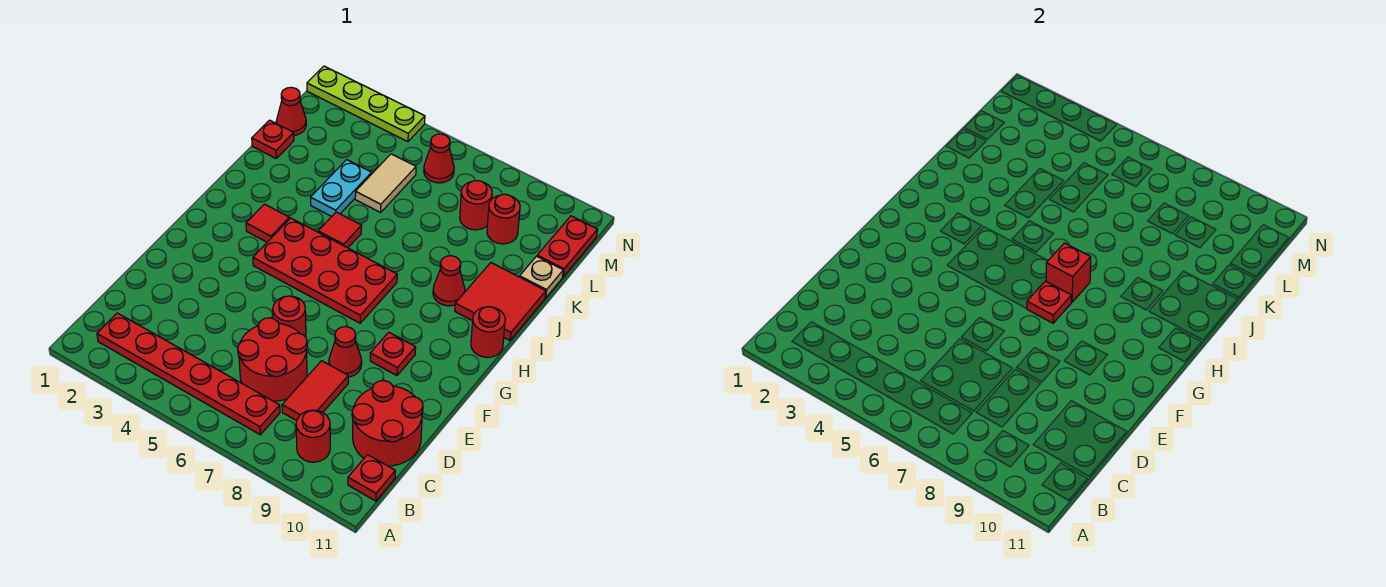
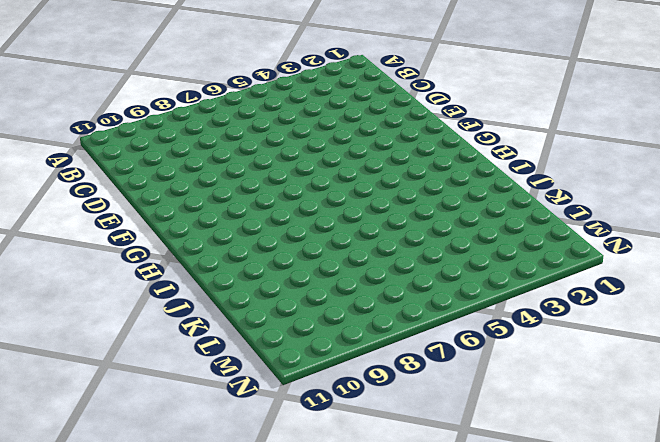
none -> red plate B2:B7 level 1
none -> red round brick B9 level 1
none -> red plate B11 level 1

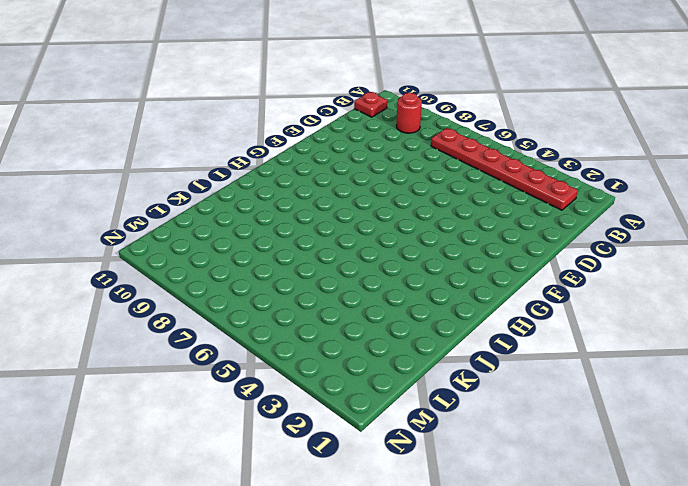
none -> red round brick C6:D7 level 1
none -> red tile C8:D8 level 1
none -> red round brick C10:D11 level 1

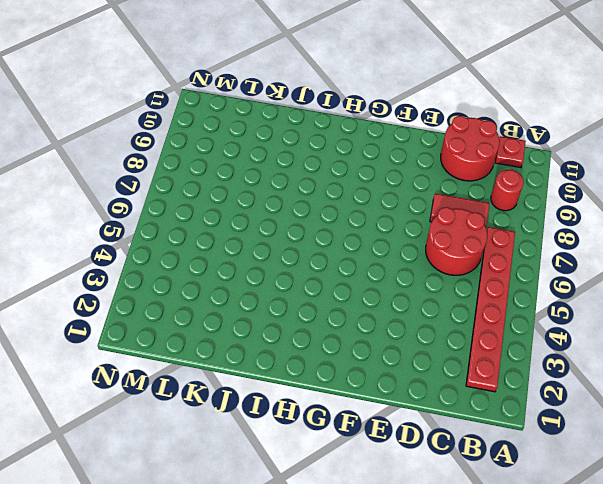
none -> red round brick E6 level 1
none -> red cone E8 level 1
none -> red plate F9 level 1

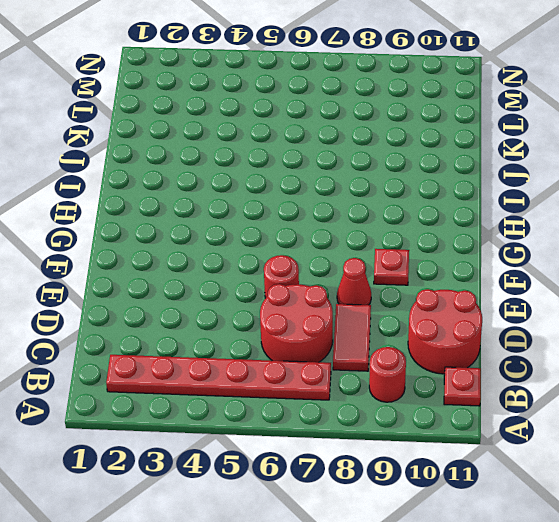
none -> red plate G4:H7 level 1
none -> red tile H3 level 1
none -> red round brick H11 level 1

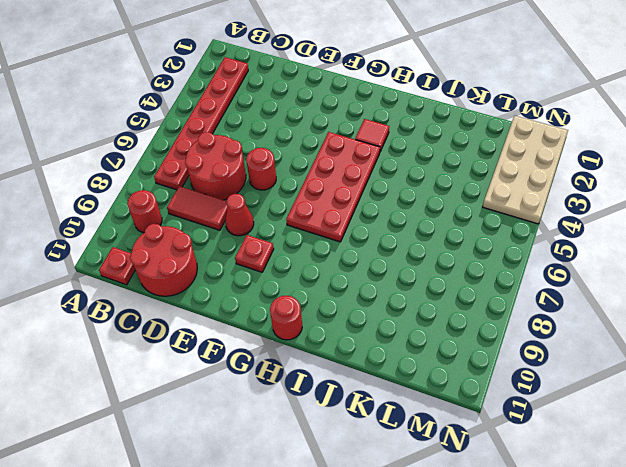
tan plate M1:N4 level 1 -> lime plate N1:N4 level 1
none -> red tile I5 level 1
none -> red cone I9 level 1
none -> red tile I10:J11 level 1

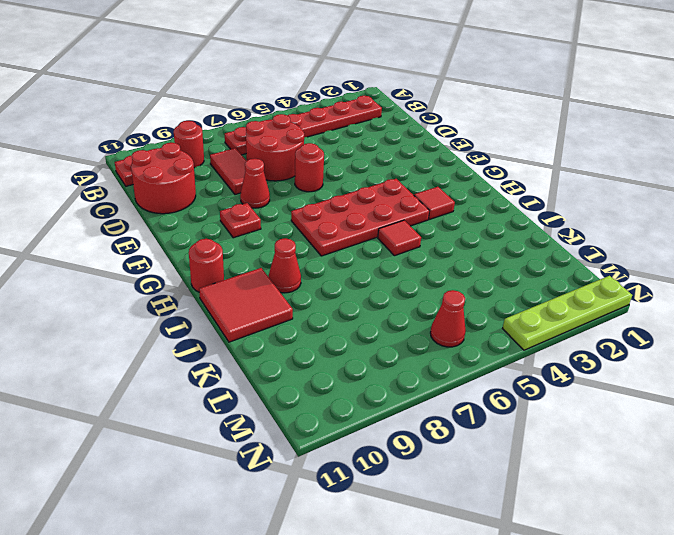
none -> cyan plate J4:K4 level 1
none -> red plate K1 level 1
none -> tan tile K5:L5 level 1

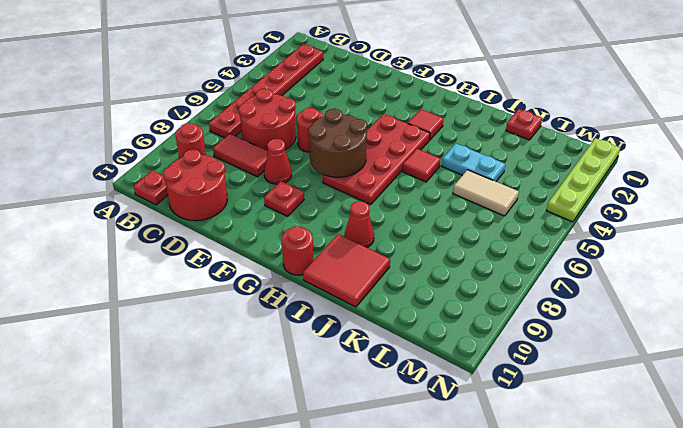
brown round brick F6:G7 level 2 -> red plate G7 level 2
none -> tan plate K11 level 1
none -> red cone L1 level 1
none -> red round brick L8 level 1

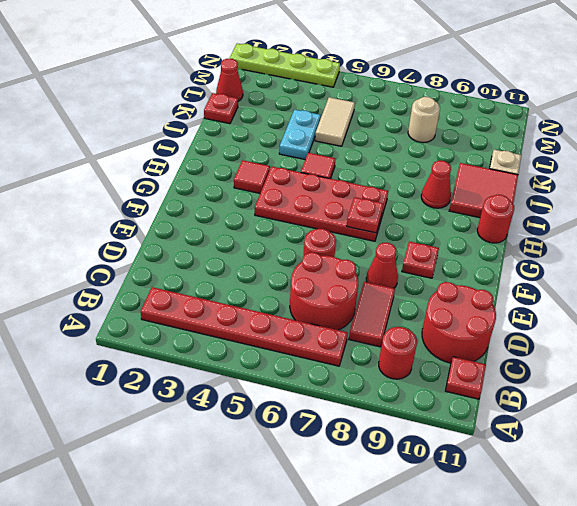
tan round brick L8 level 1 -> red round brick L8 level 1
none -> red round brick L9 level 1
none -> red plate L11:M11 level 1
none -> red cone M6 level 1

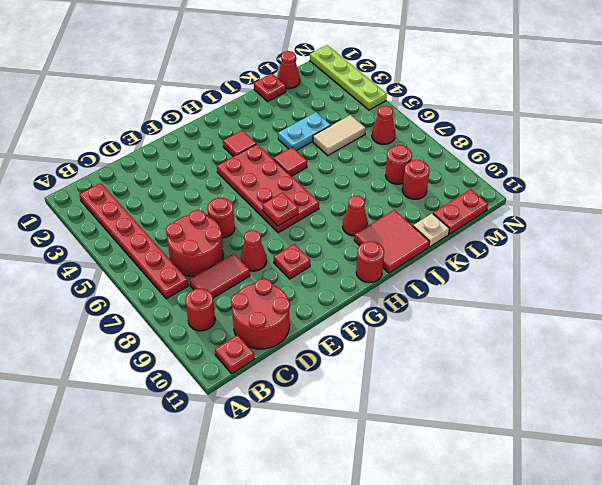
none -> red brick H7 level 2

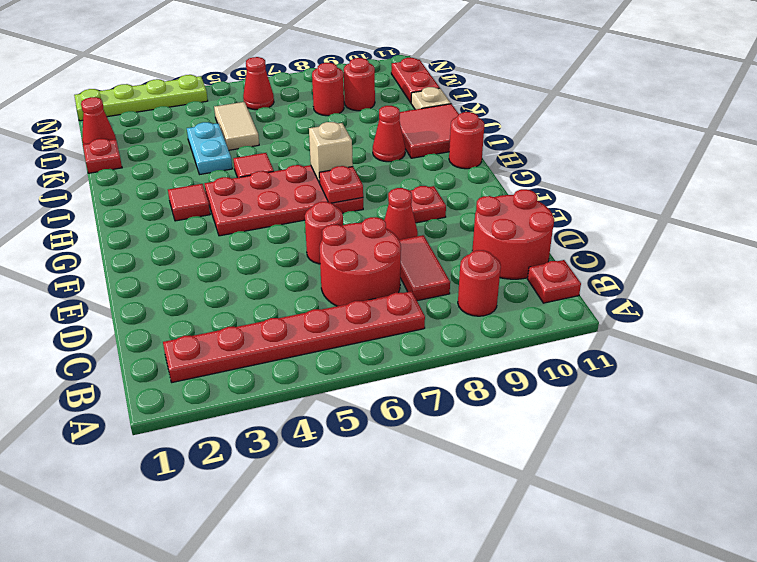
tan brick H7 level 2 -> red brick H7 level 2

